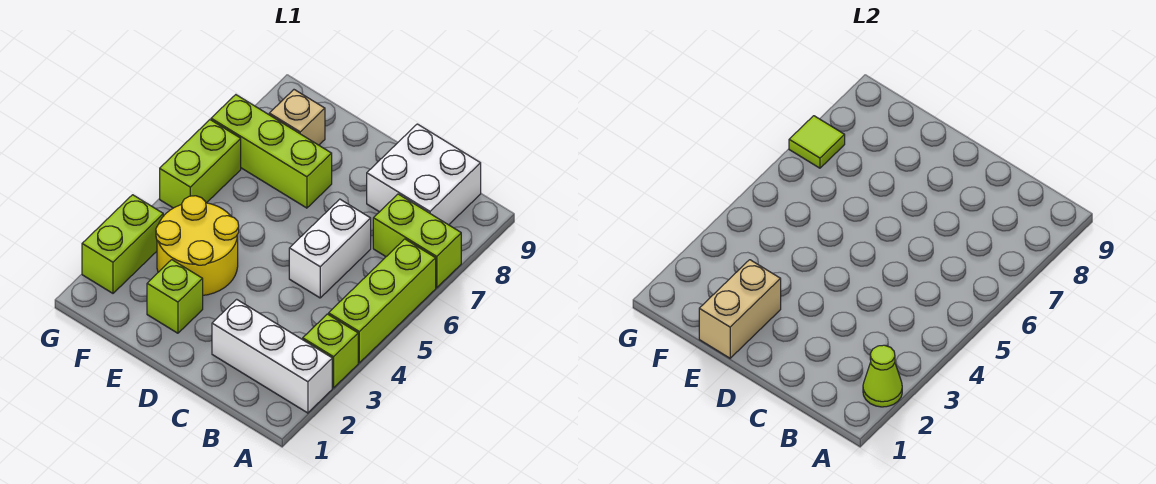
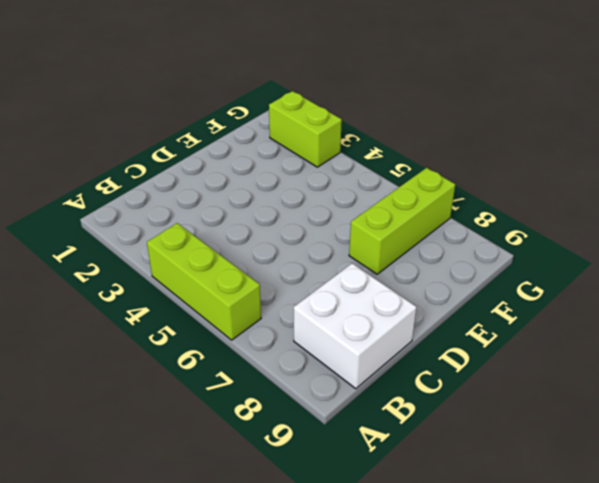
none -> white brick A2:C2 level 1
none -> lime brick A3 level 1
none -> lime brick A7:B7 level 1

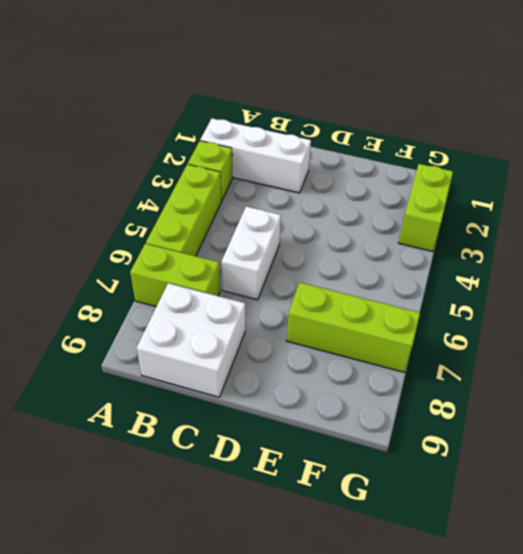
none -> lime brick E2 level 1
none -> yellow round brick E3:F4 level 1
none -> tan brick F8 level 1

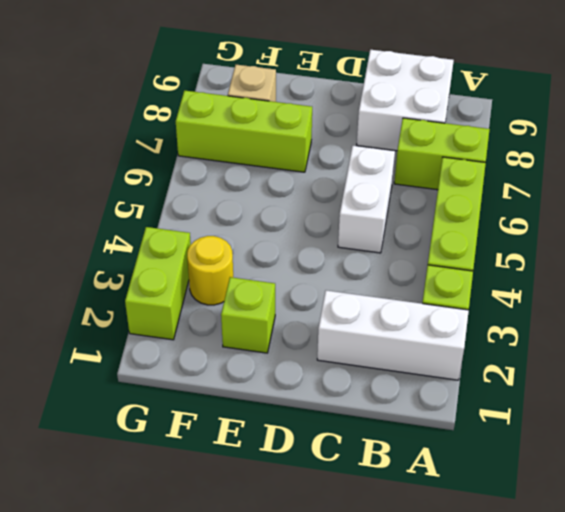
yellow round brick F3 level 1 -> yellow round brick E3:F4 level 1
none -> lime brick G5:G6 level 1
none -> lime cone A2 level 2
none -> tan brick E1:E2 level 2

